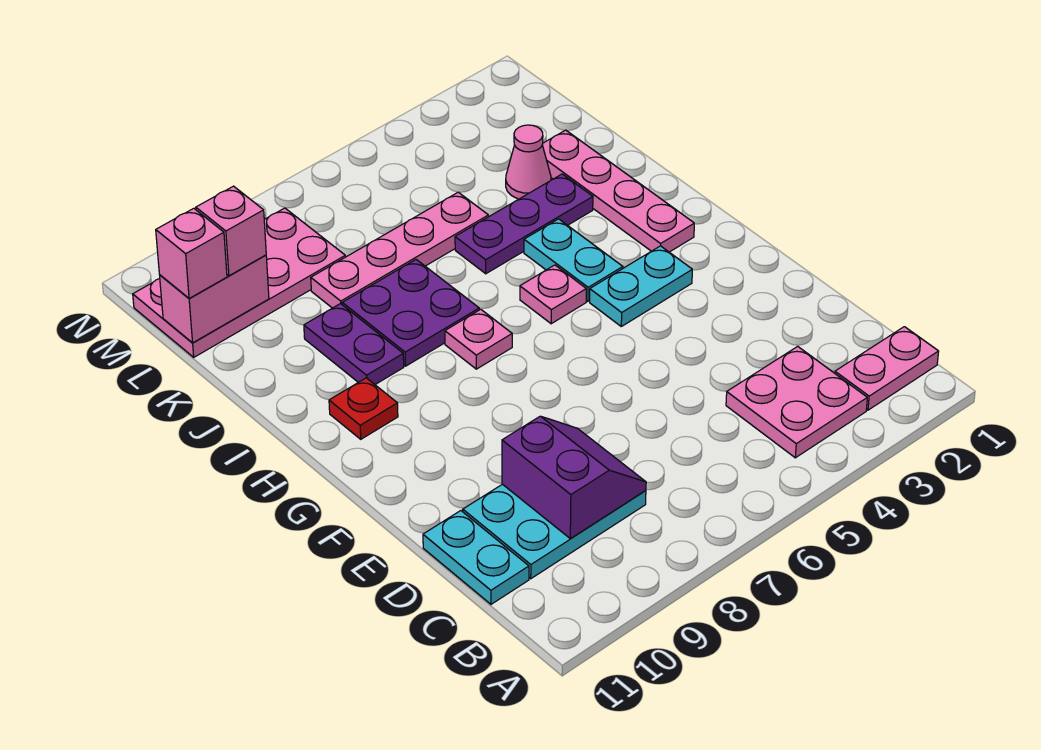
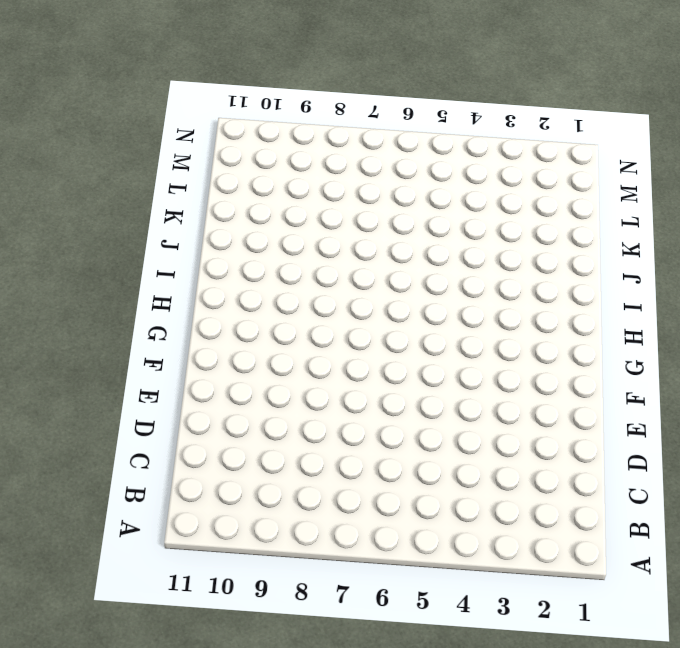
none -> pink plate B1:B2 level 1
none -> pink plate B3:C4 level 1
none -> cyan plate C8:D10 level 1

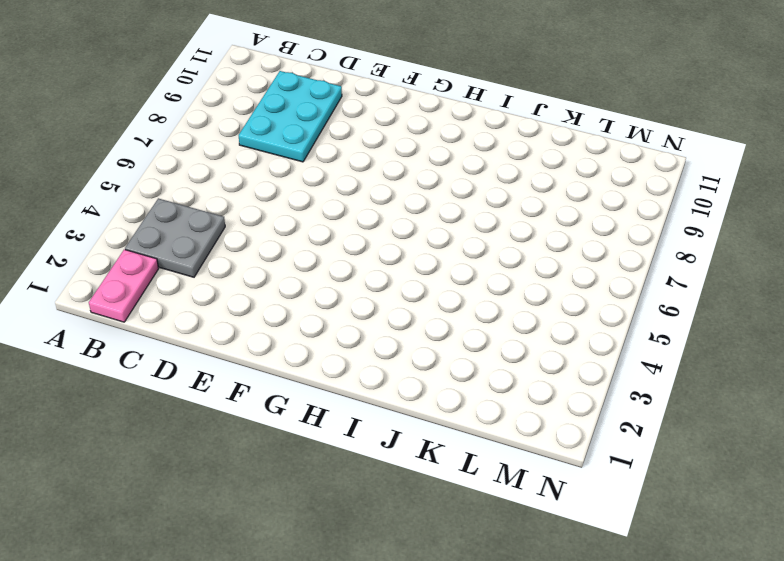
grey plate B3:C4 level 1 -> pink plate B3:C4 level 1
none -> cyan plate C11:D11 level 1
none -> cyan plate G3:G4 level 1
none -> pink plate H2:K2 level 1

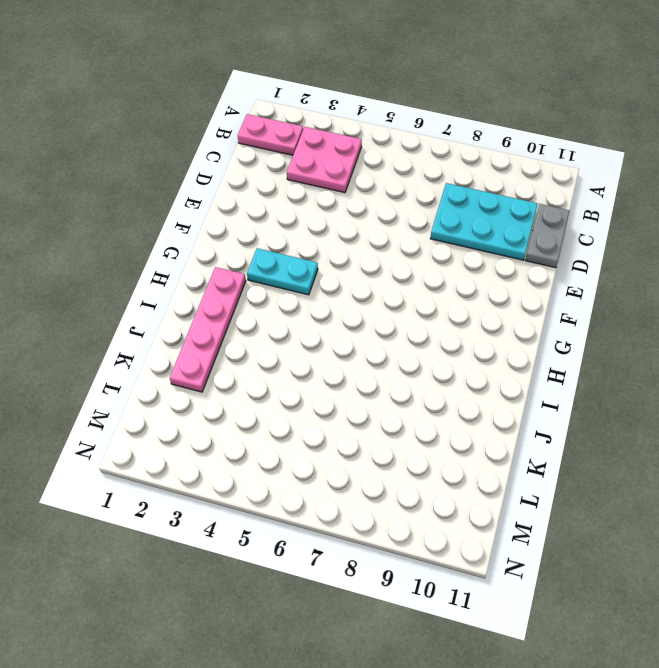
grey plate C11:D11 level 1 -> cyan plate C11:D11 level 1
none -> cyan plate H4:I4 level 1
none -> pink plate H5 level 1
none -> pink plate H7 level 1

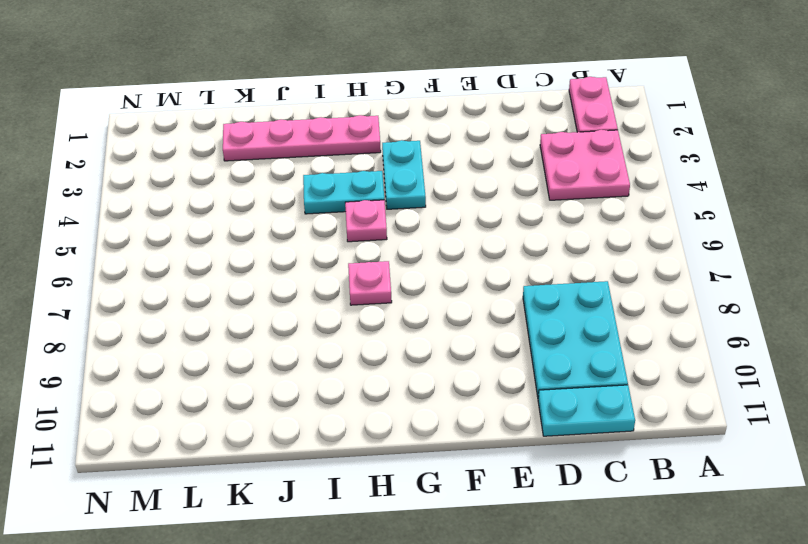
none -> red plate H10 level 1
none -> purple plate I7:J8 level 1
none -> purple plate I9:J9 level 1

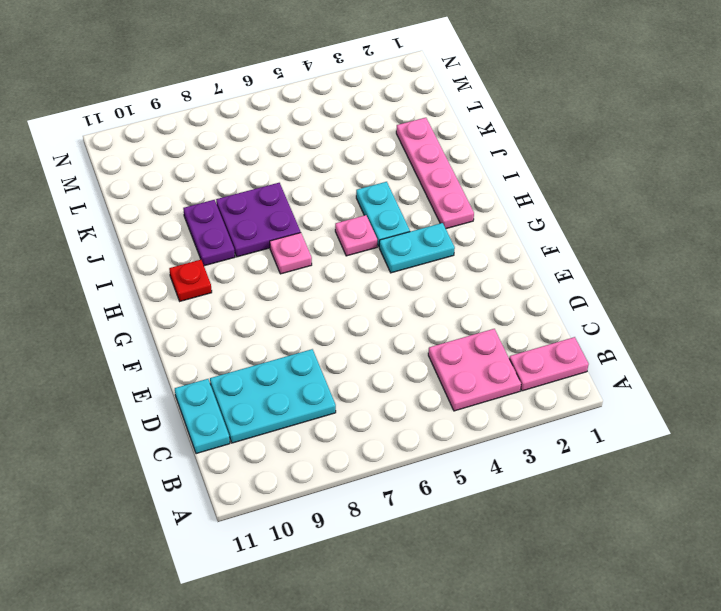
none -> purple plate J3:J5 level 1
none -> pink cone K3 level 1
none -> pink plate K5:K8 level 1

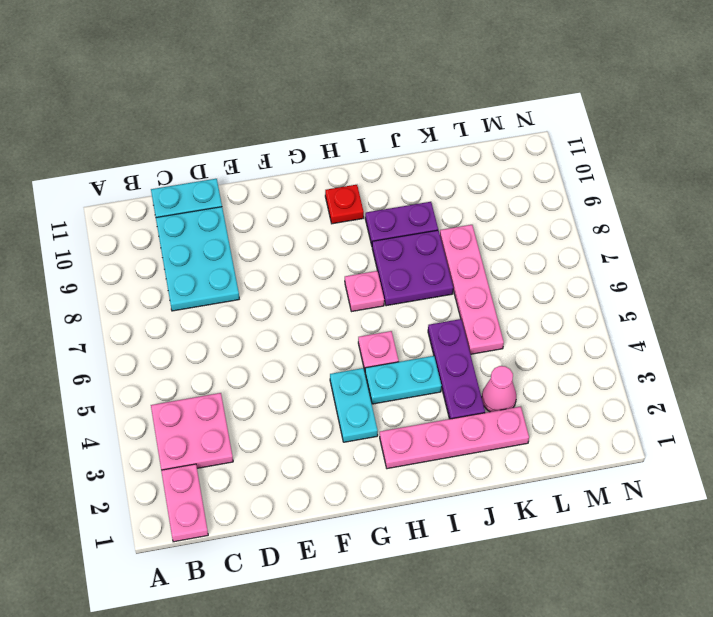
none -> pink plate L8:M11 level 1
none -> purple slope C8:D9 level 2 top 9
none -> pink brick L10:L11 level 2

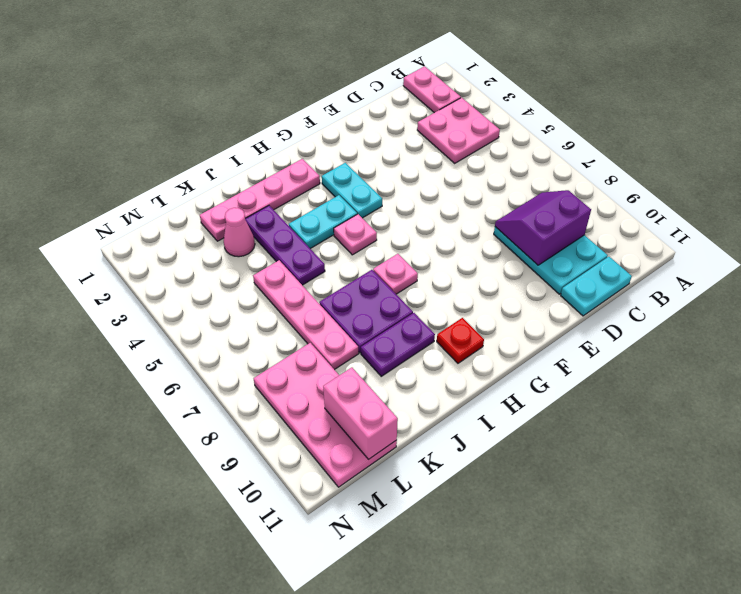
none -> pink brick L10 level 3
none -> pink brick L11 level 3

